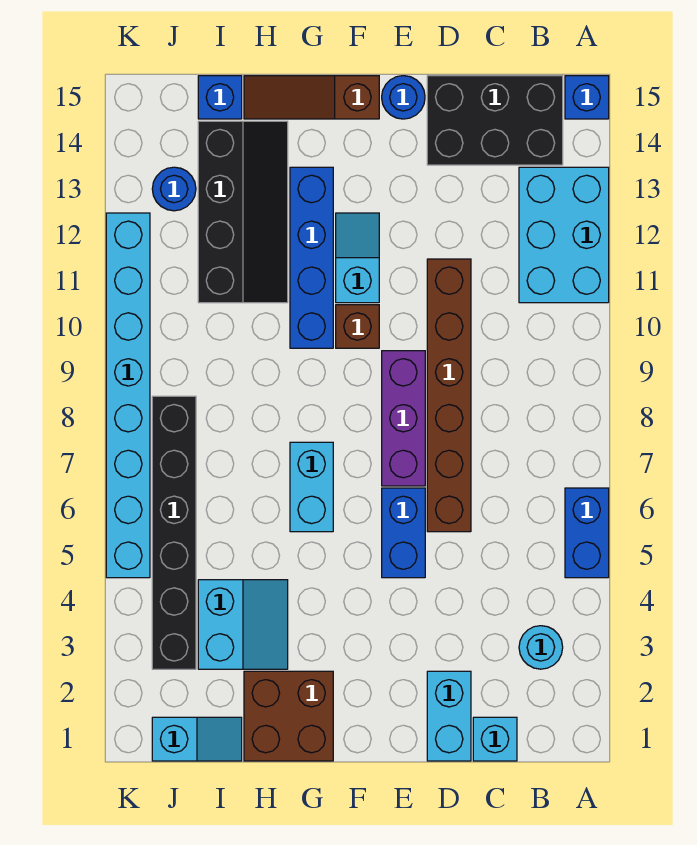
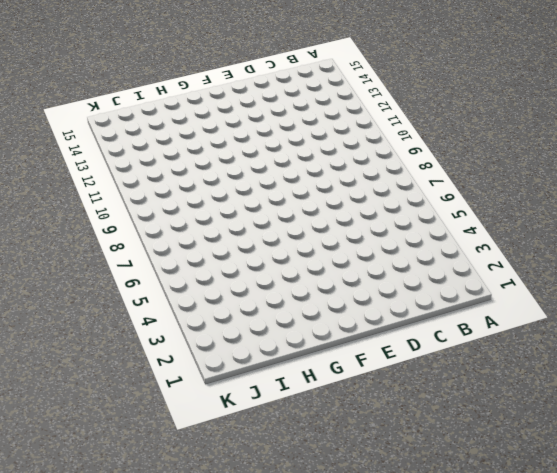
none -> blue brick A5:A6 level 1
none -> cyan brick A11:B13 level 1
none -> blue brick A15 level 1

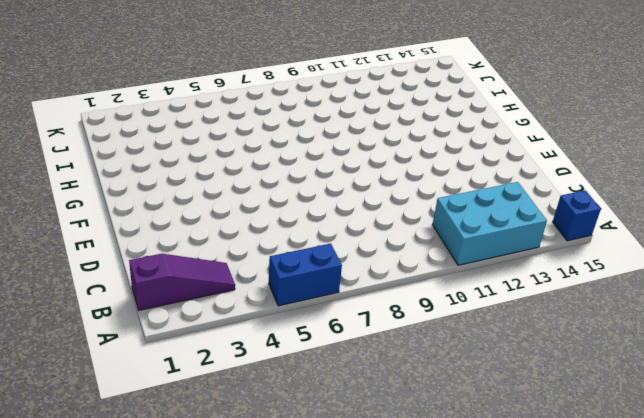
purple slope B1:B3 level 1 top 1 -> cyan round brick B3 level 1
none -> black brick B14:D15 level 1
none -> cyan brick C1 level 1
none -> cyan brick D1:D2 level 1

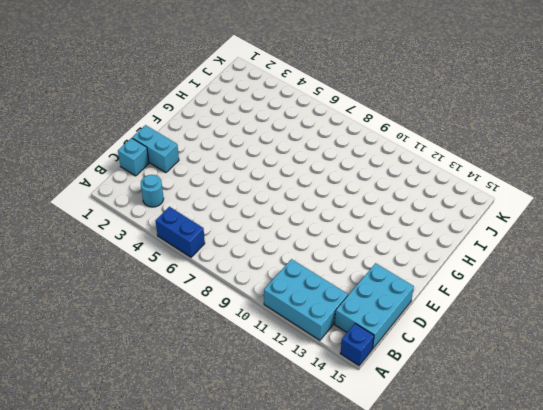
cyan brick B14:D15 level 1 -> black brick B14:D15 level 1
none -> brown brick D6:D11 level 1
none -> blue brick E5:E6 level 1
none -> purple brick E7:E9 level 1

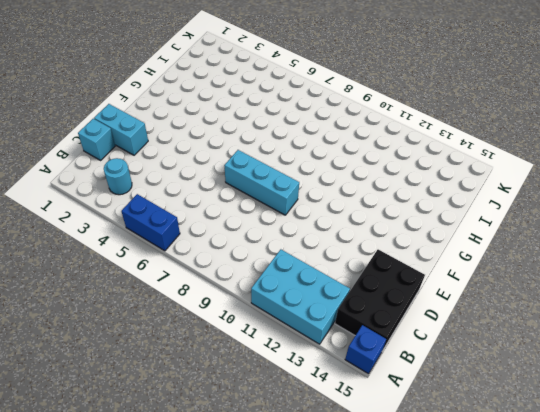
cyan brick E7:E9 level 1 -> purple brick E7:E9 level 1
none -> brown brick D6:D11 level 1
none -> blue brick E5:E6 level 1
none -> blue round brick E15 level 1

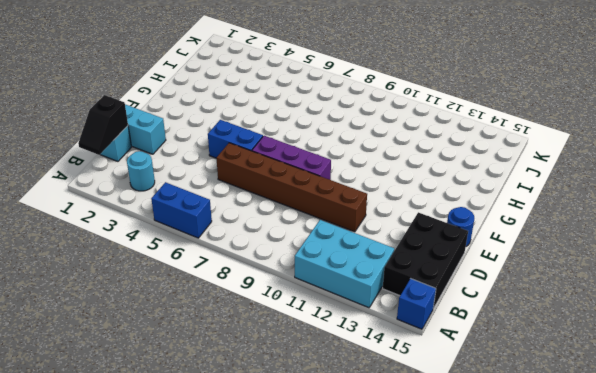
black slope B1:C1 level 2 top C -> none
none -> brown brick F10 level 1
none -> cyan slope F11:F12 level 1 top 11
none -> brown slope F15:H15 level 1 top F

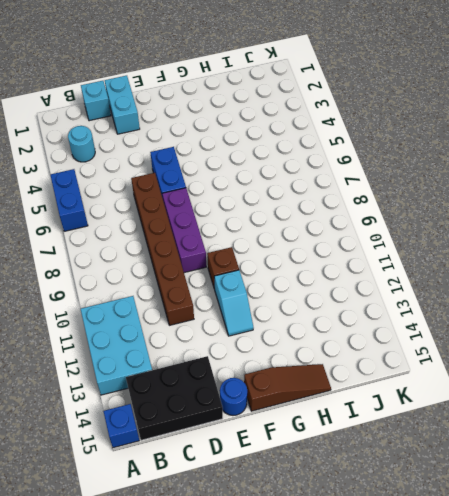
none -> brown brick G1:H2 level 1
none -> cyan brick G6:G7 level 1
none -> blue brick G10:G13 level 1

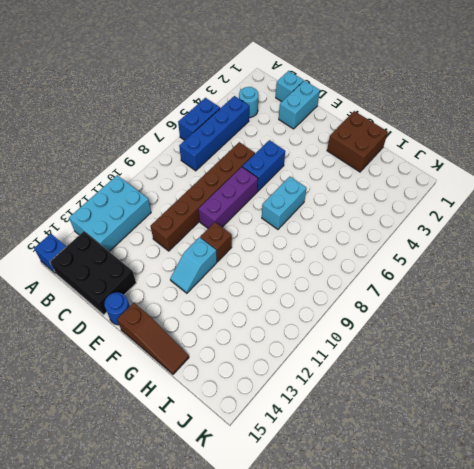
blue brick B4:B7 level 1 -> blue brick G10:G13 level 1
none -> cyan slope H3:I4 level 1 top I
none -> black slope H11:I14 level 1 top I
none -> cyan slope I1:J1 level 1 top J

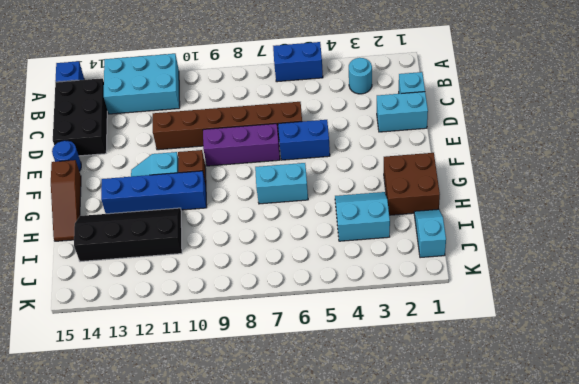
none -> blue brick I15 level 1
none -> black brick J3:J8 level 1
none -> blue round brick J13 level 1

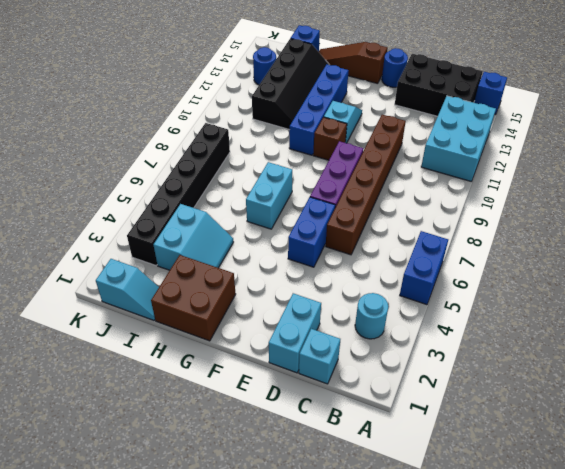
none -> cyan brick K5:K12 level 1

